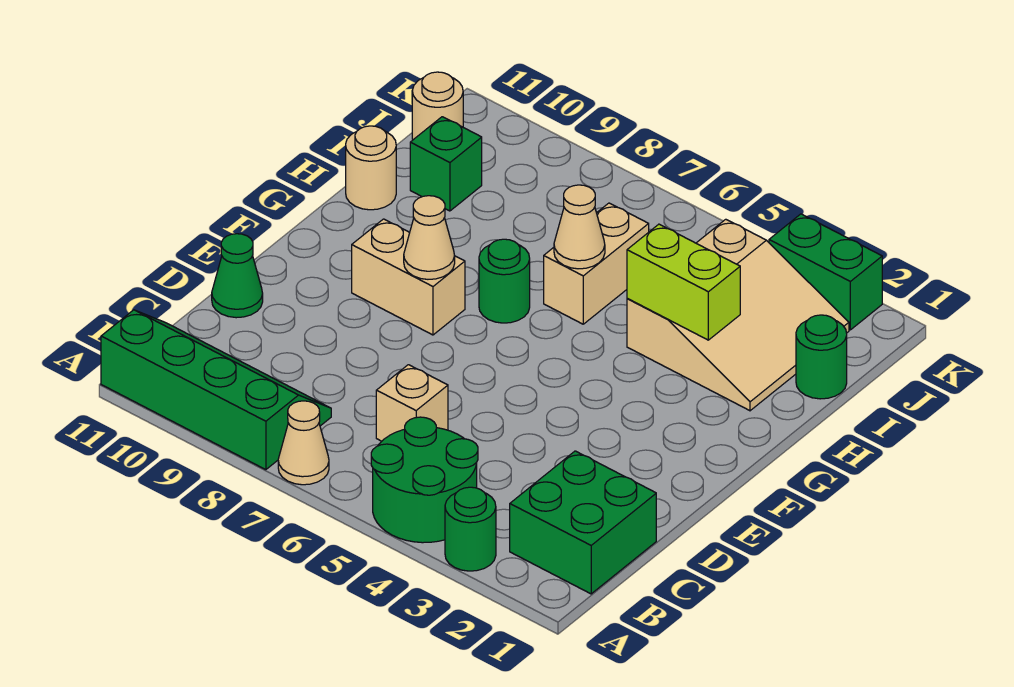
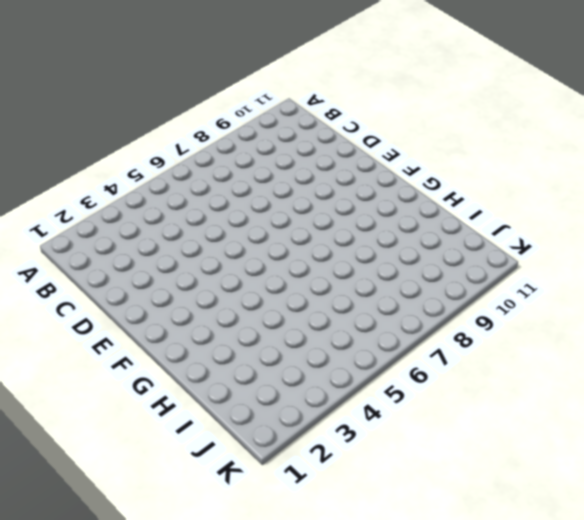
none -> green round brick A3 level 1
none -> green round brick A4:B5 level 1
none -> tan cone A7 level 1

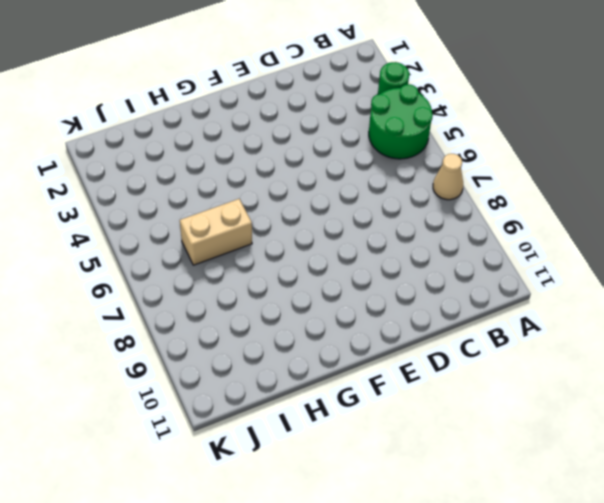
none -> green slope A8:B11 level 1 top A
none -> green brick B1:C2 level 1
none -> tan brick C6 level 1

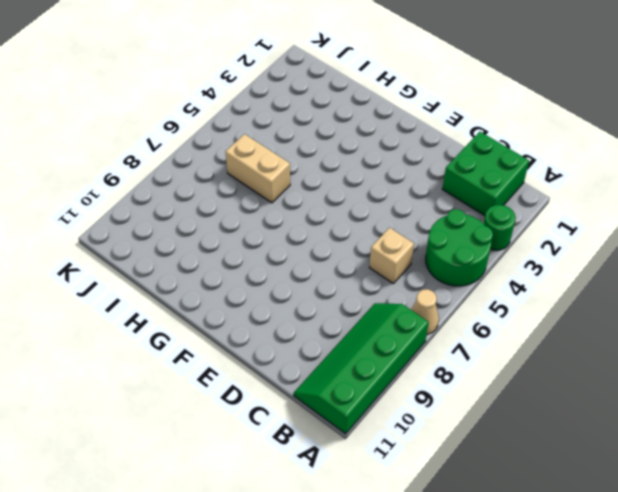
none -> green cone D11 level 1
none -> tan brick F8:F9 level 1
none -> green round brick G7 level 1

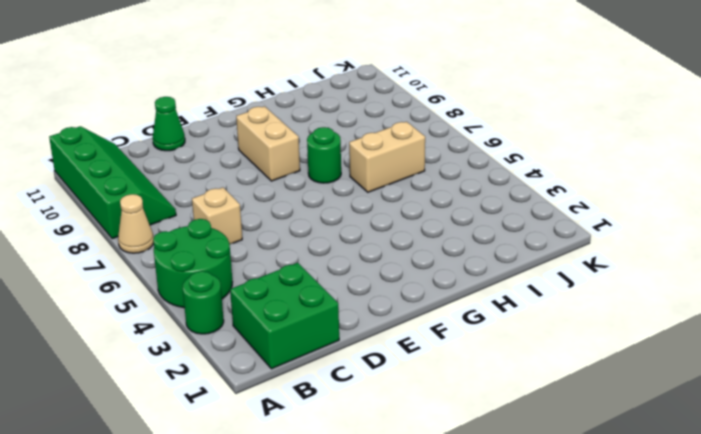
none -> tan slope H2:J4 level 1 top 4
none -> tan round brick H11 level 1
none -> green round brick I1 level 1

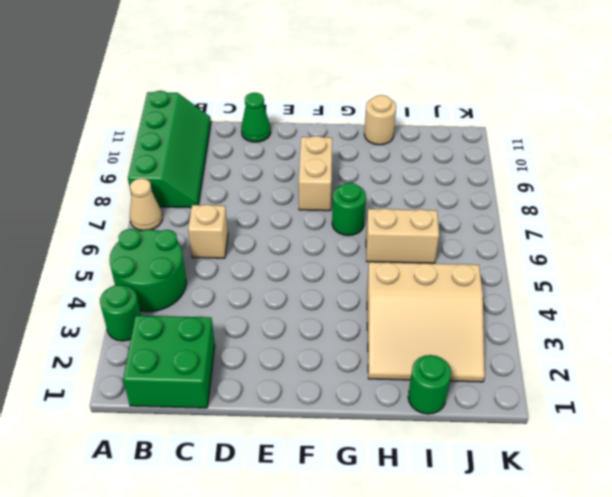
none -> green brick I10 level 1
none -> tan round brick J11 level 1
none -> green brick K2:K3 level 1

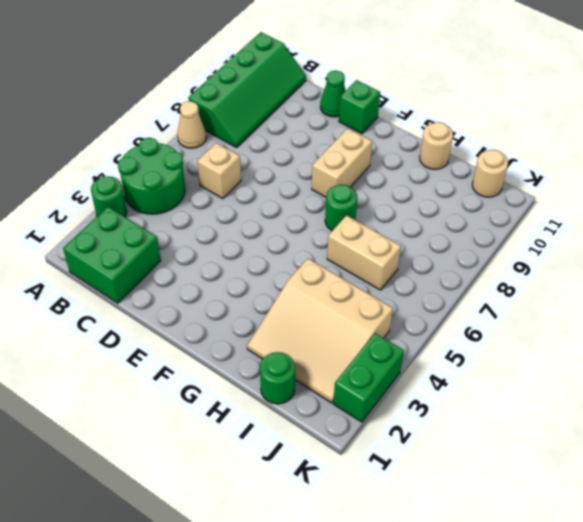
green brick E11 level 1 -> green brick I10 level 1
none -> tan cone F8 level 2
none -> lime brick H3:H4 level 2
none -> tan cone H6 level 2

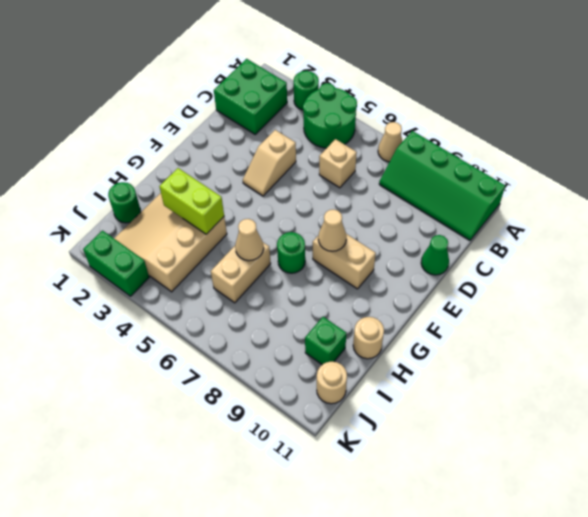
tan slope D4:E4 level 1 top D -> none

